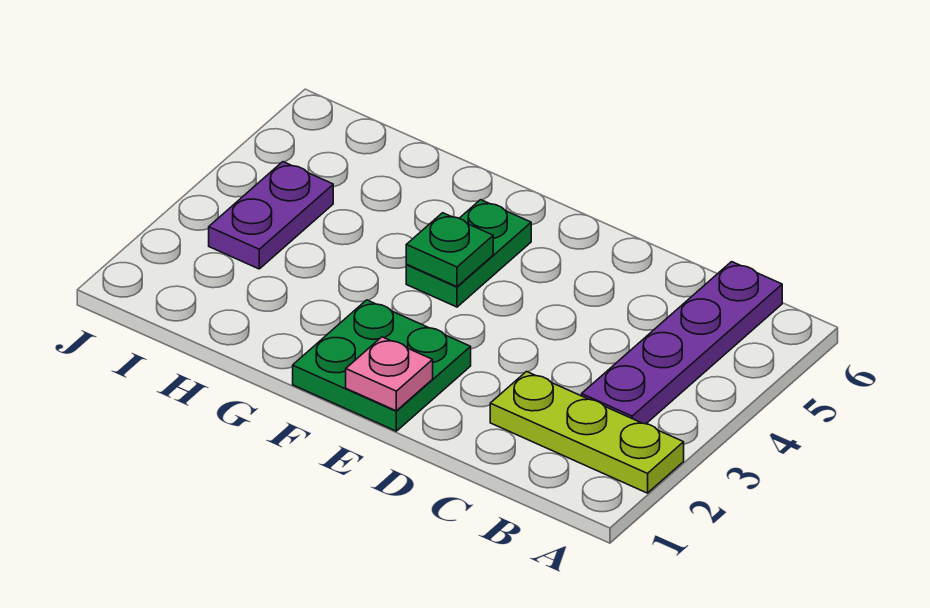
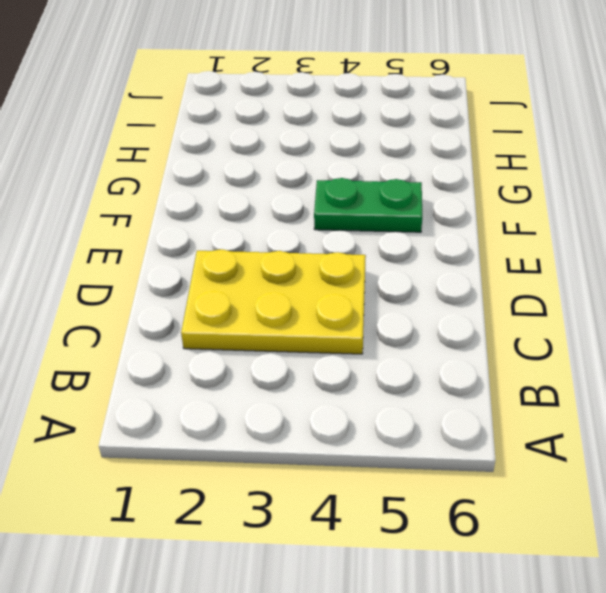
yellow plate C2:D4 level 1 -> lime plate A2:C2 level 1
none -> purple plate B3:B6 level 1
none -> green plate E1:F2 level 1

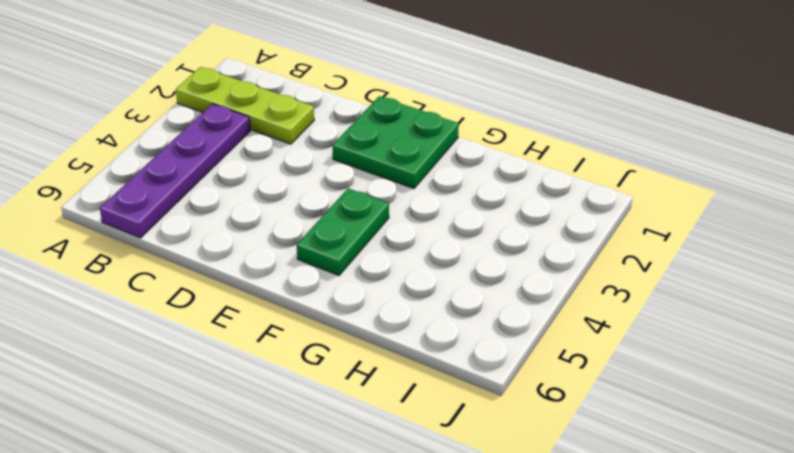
none -> purple plate I3:I4 level 1
none -> pink plate E1 level 2

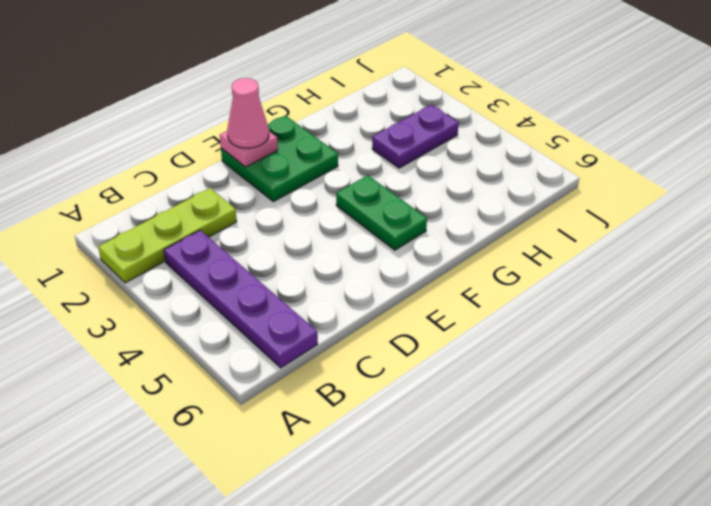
pink cone E1 level 3 -> none
purple plate H3:I3 level 1 -> purple plate I3:I4 level 1
none -> green plate F4 level 2

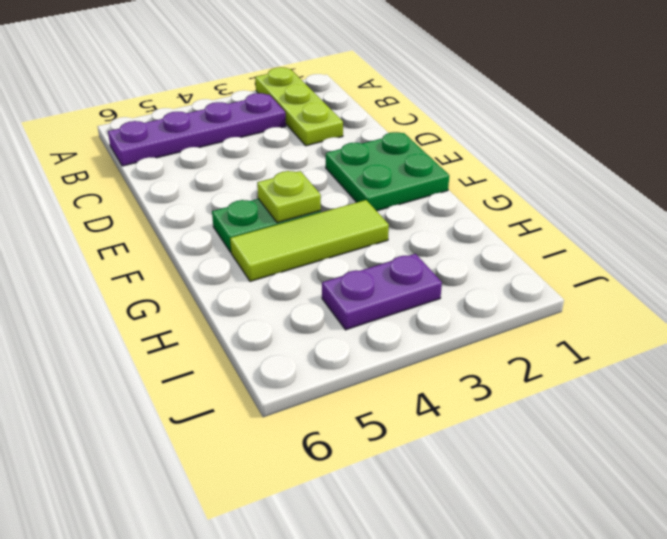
lime plate F4 level 2 -> green plate F4 level 2
lime tile G3:G5 level 1 -> none
none -> pink plate E1 level 2

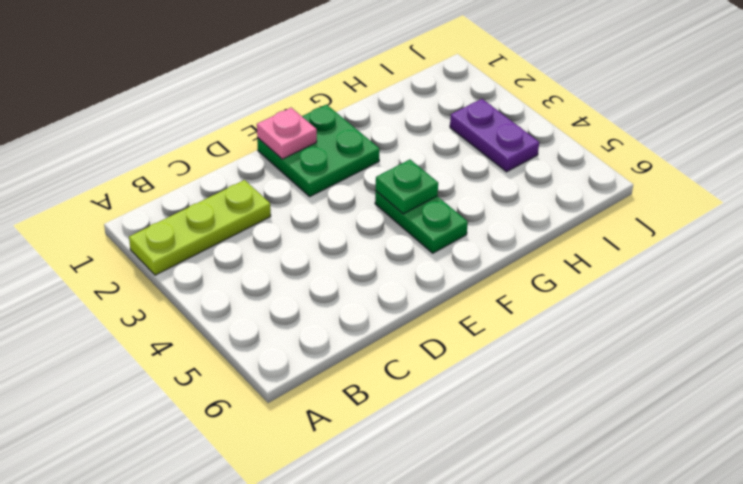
none -> purple plate B3:B6 level 1

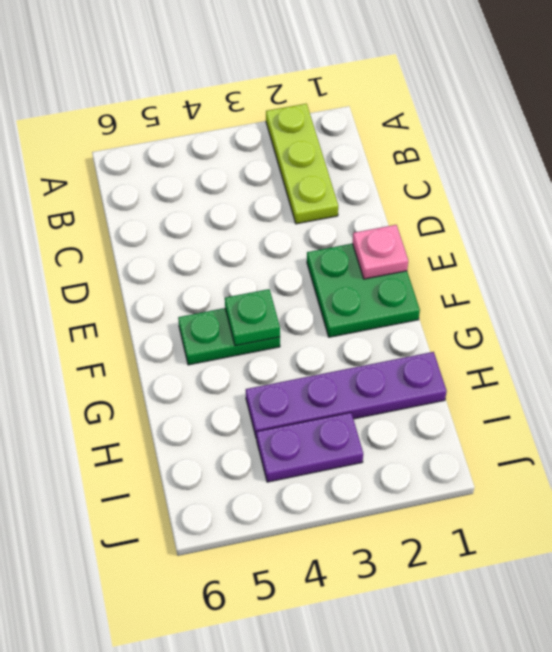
purple plate H1:H4 level 1 -> purple plate B3:B6 level 1

